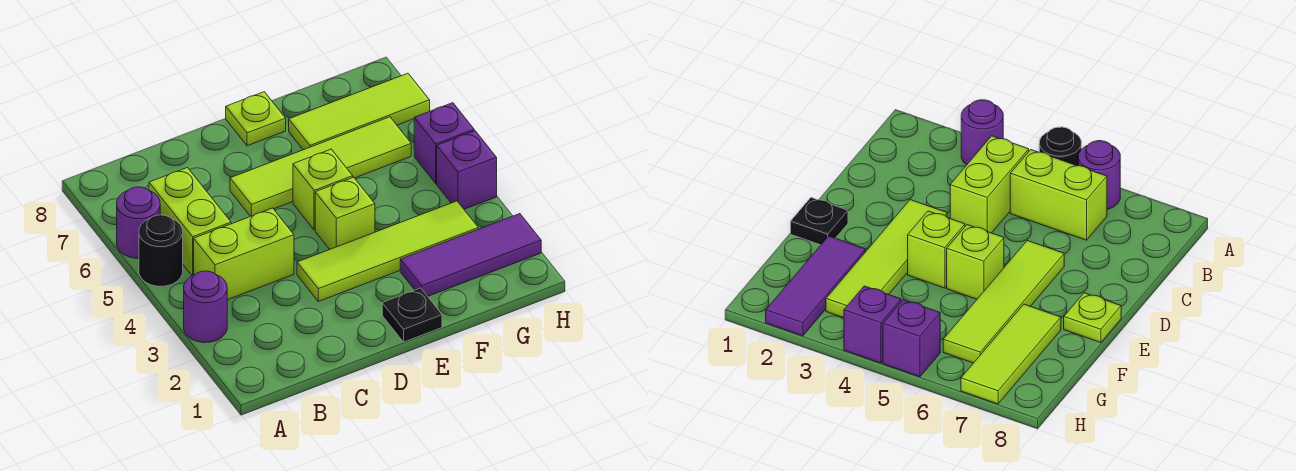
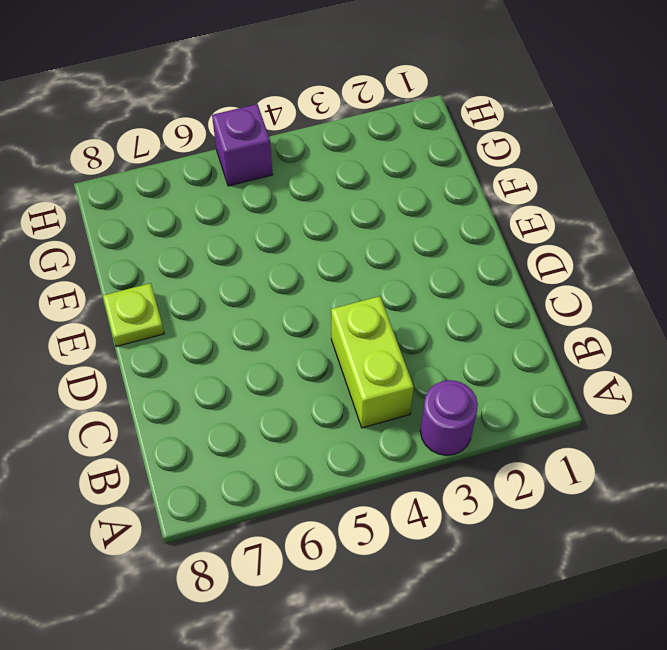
none -> black round brick A5 level 1
none -> purple round brick A6 level 1
none -> lime brick B5:B6 level 1

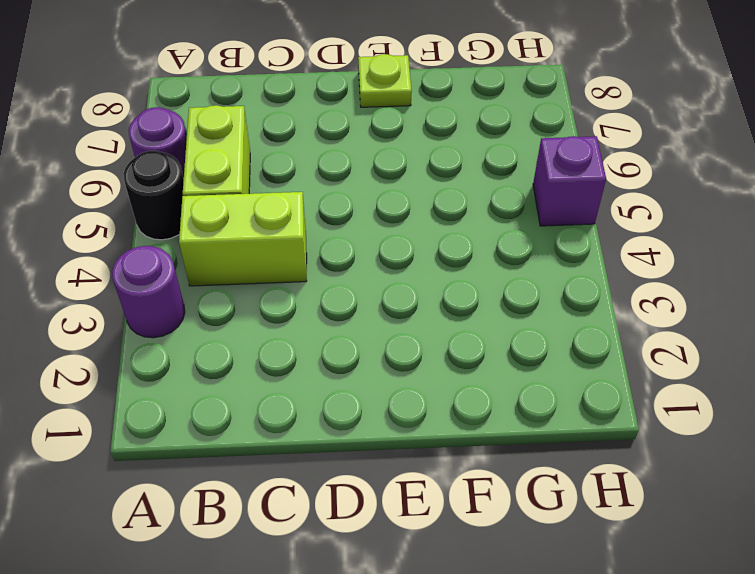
none -> lime tile D3:G3 level 1
none -> lime tile D6:G6 level 1
none -> black plate E1 level 1

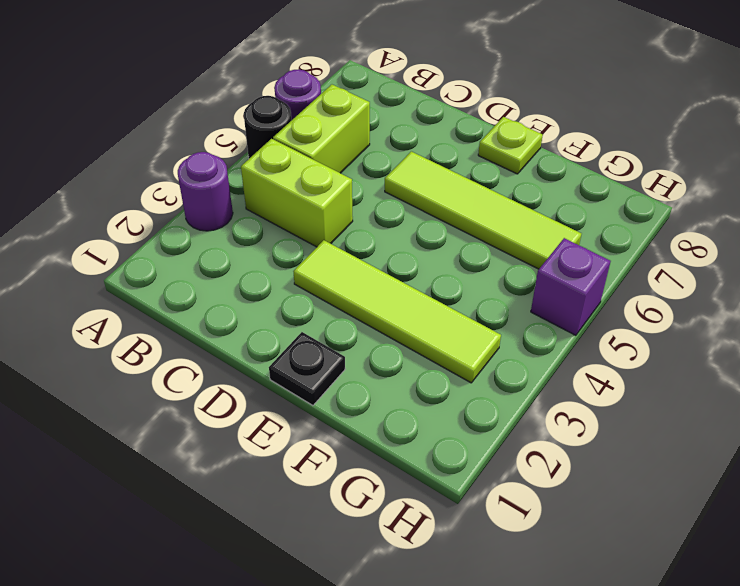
none -> lime brick E4 level 1
none -> lime brick E5 level 1
none -> purple tile F2:H2 level 1

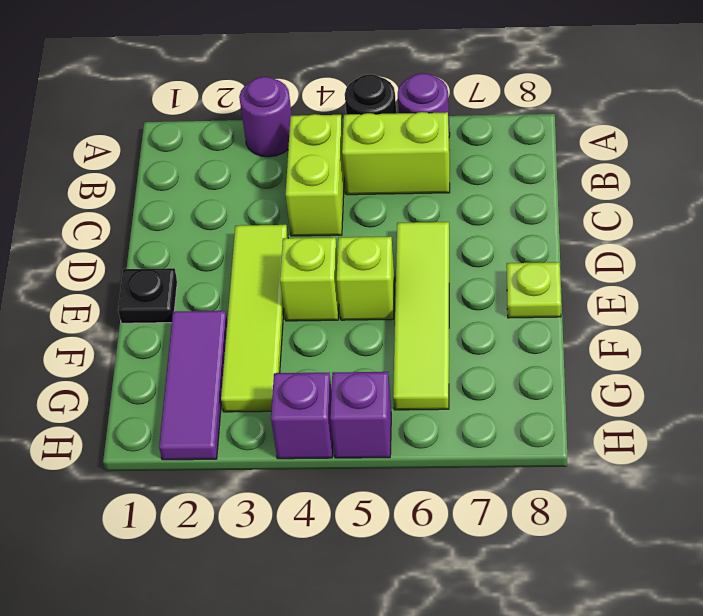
none -> lime tile F7:H7 level 1

